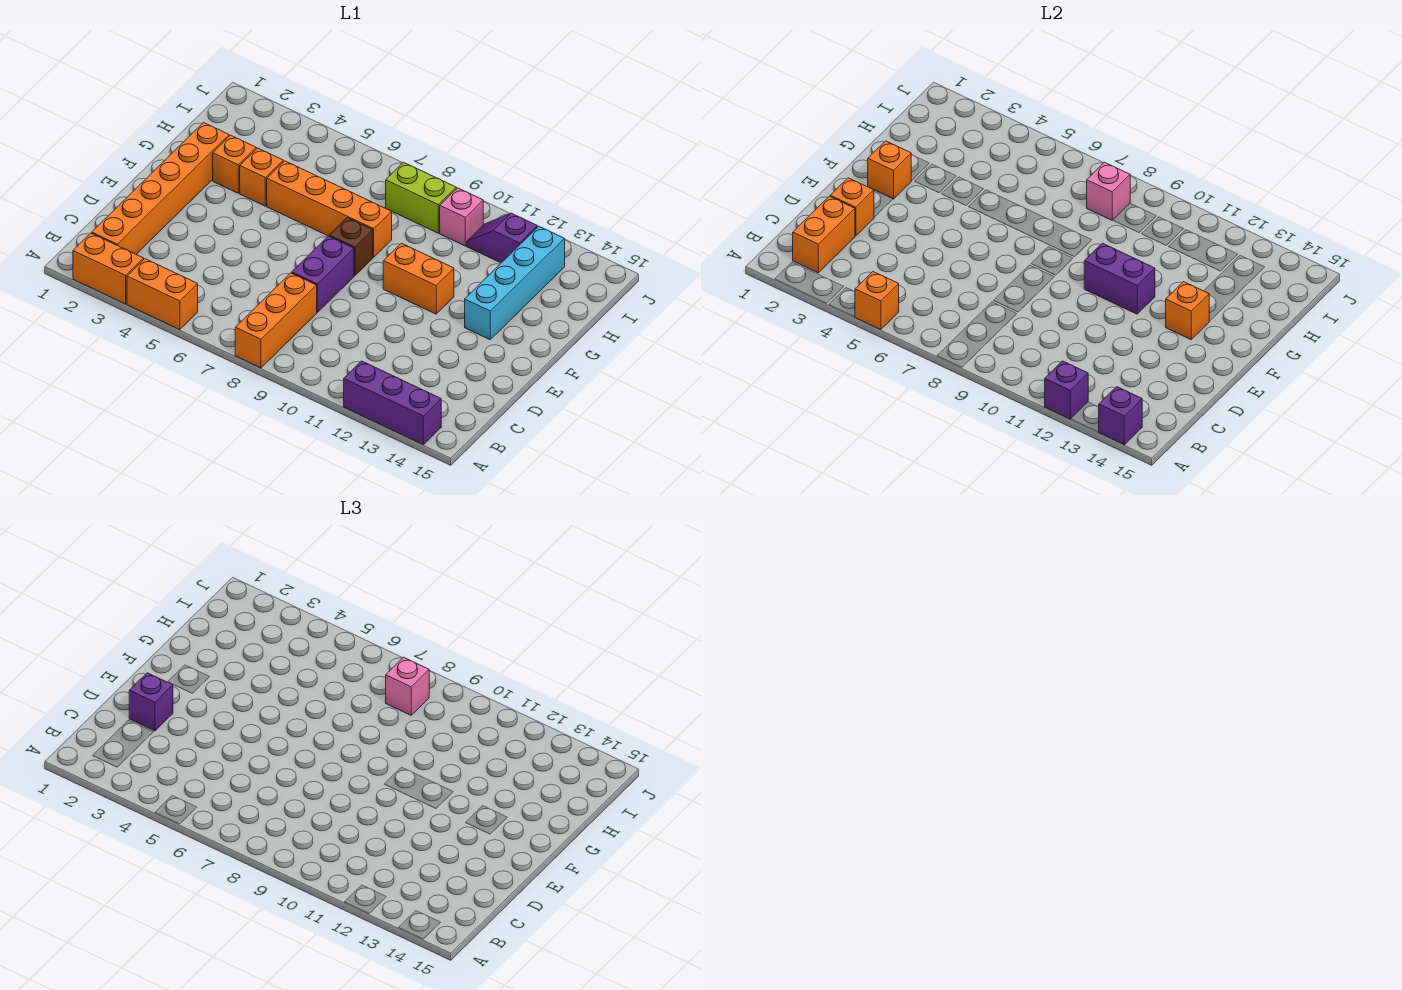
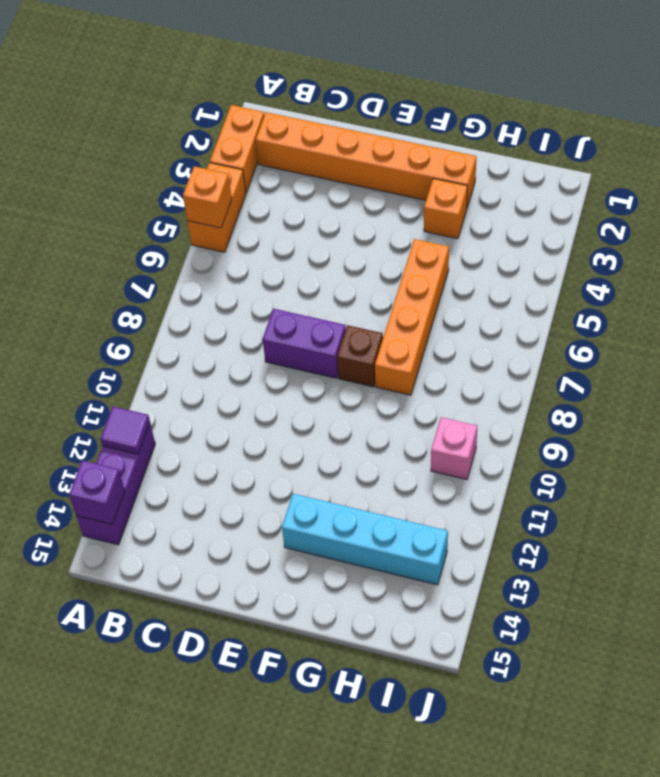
purple tile A12 level 2 -> purple brick A12 level 2
none -> orange brick A8:C8 level 1
none -> orange brick F10:F11 level 1
none -> orange brick G4 level 1

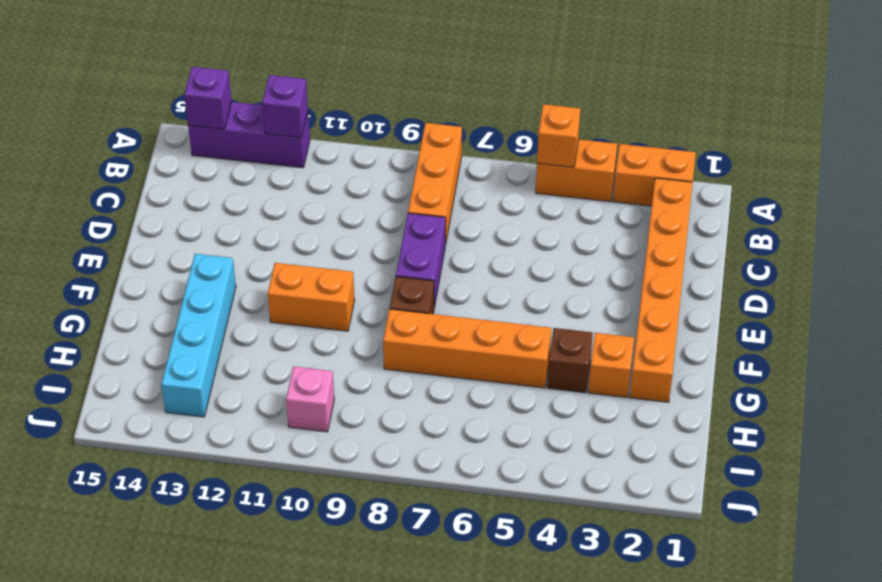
brown brick G4 level 1 -> orange brick G4 level 1
none -> lime brick I8:I9 level 1
none -> purple slope I11:I12 level 1 top 12
none -> orange brick B2:C2 level 2

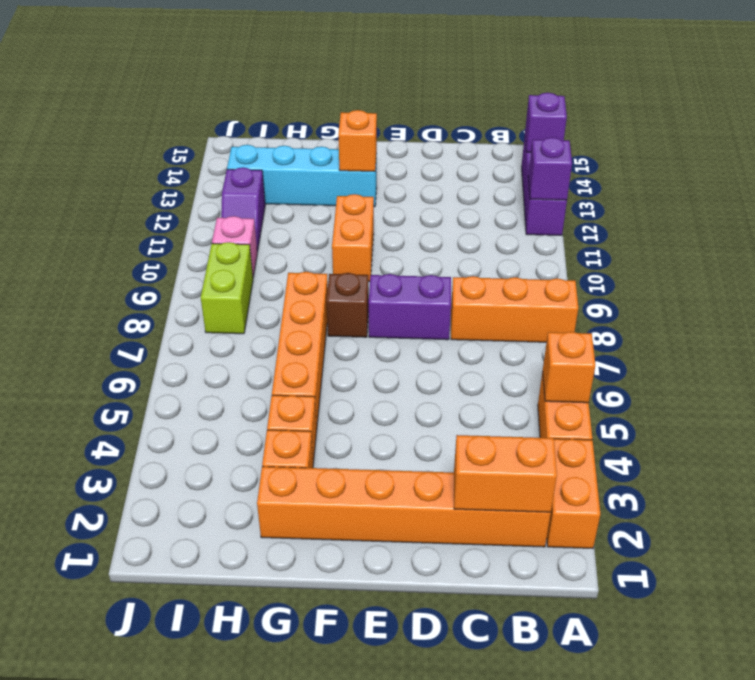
none -> orange brick D2 level 2
none -> orange brick F2 level 2
none -> purple brick F10:F11 level 2

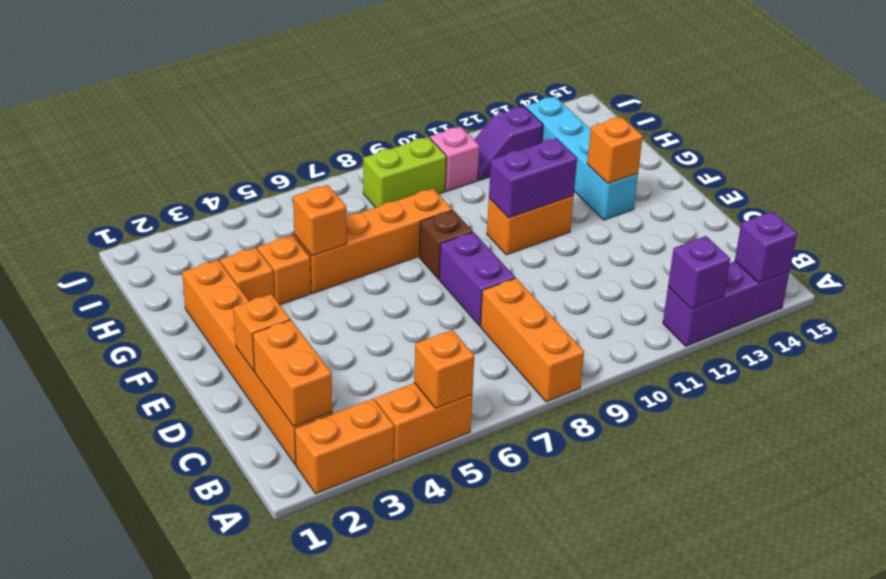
orange brick G5 level 2 -> orange brick F2 level 2
none -> pink brick I8 level 2
none -> purple brick D2 level 3
none -> pink brick I8 level 3

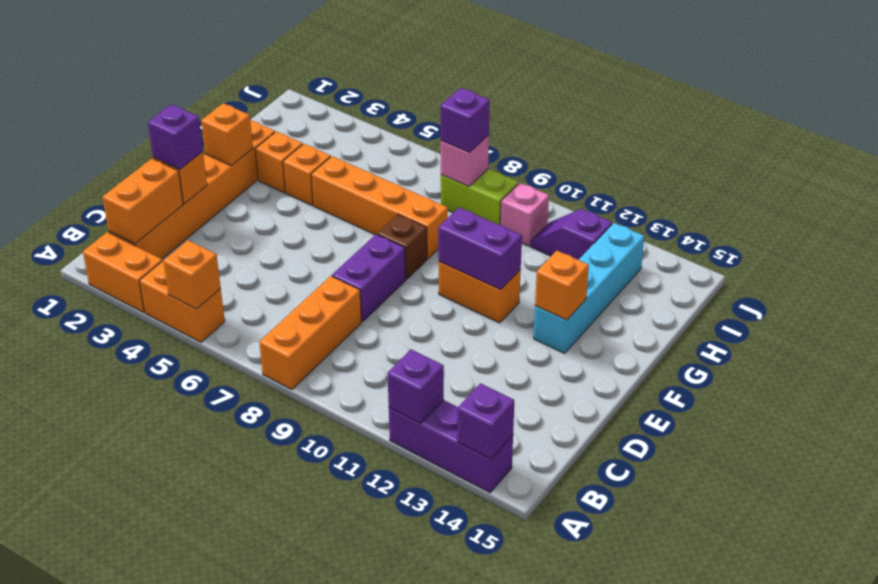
purple brick I8 level 3 -> pink brick I8 level 3

